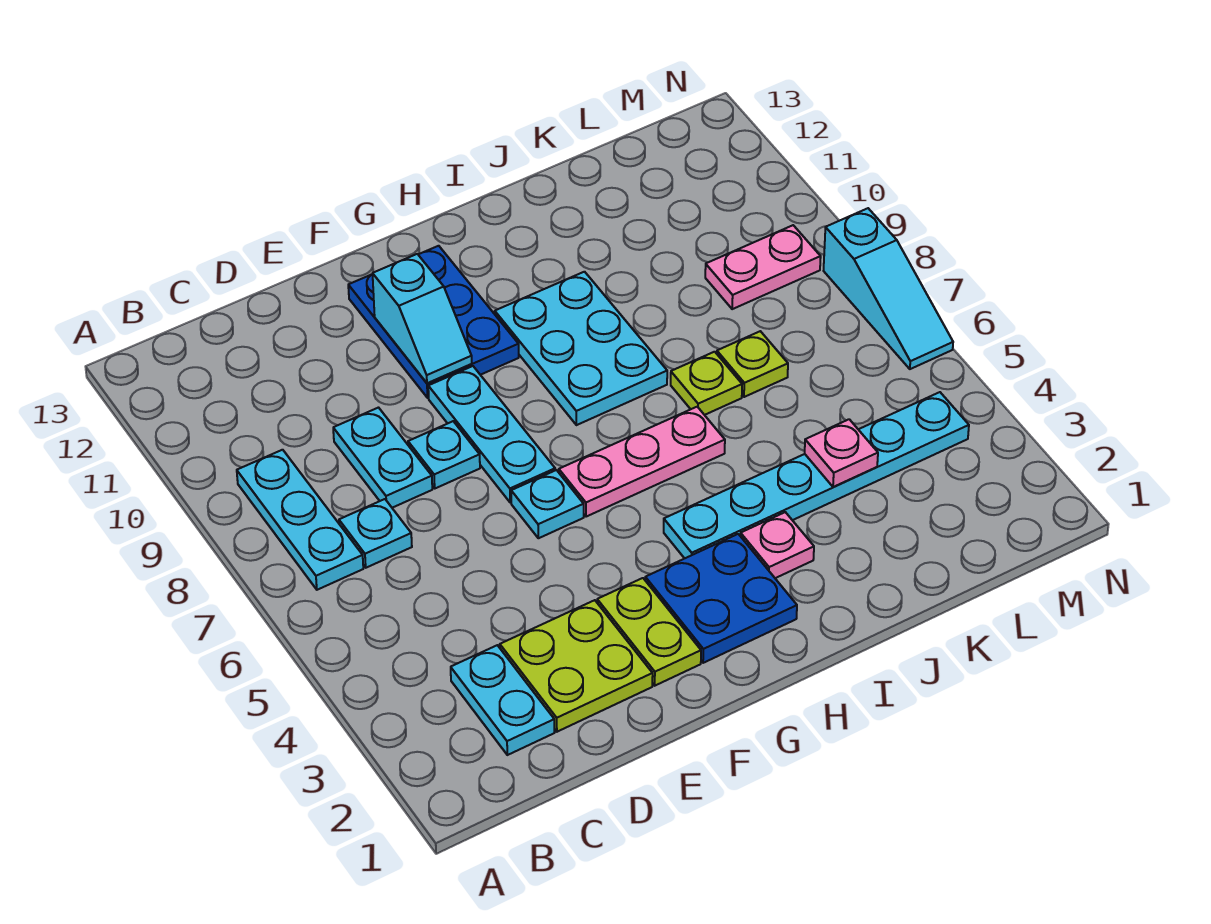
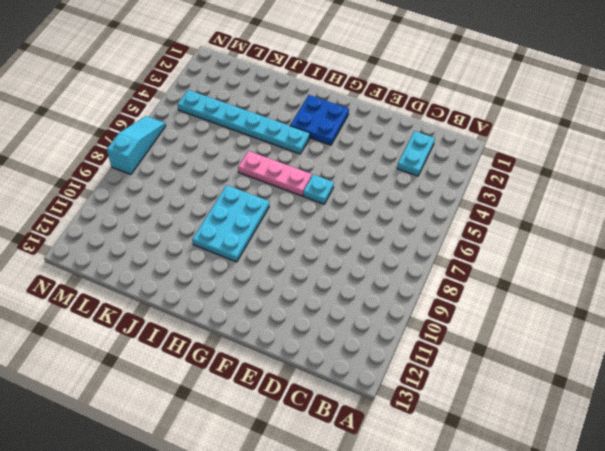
none -> cyan plate B7:B9 level 1
none -> cyan plate C7 level 1
none -> lime plate D2:E3 level 1

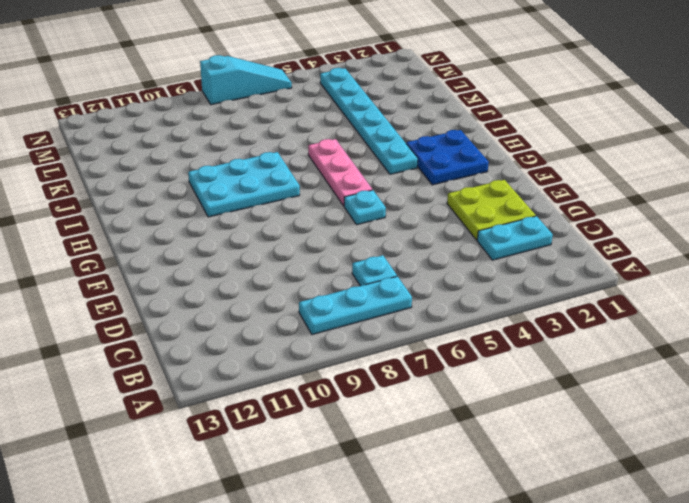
none -> cyan plate D8:D9 level 1
none -> cyan plate E8 level 1
none -> lime plate F2:F3 level 1

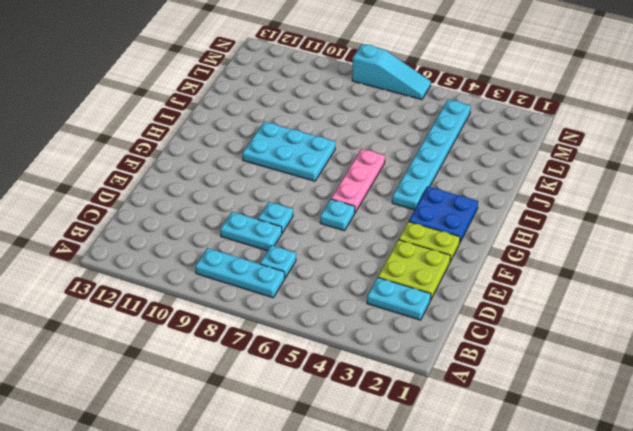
none -> cyan plate F7:F9 level 1
none -> blue plate F10:G12 level 1
none -> pink plate I3 level 1

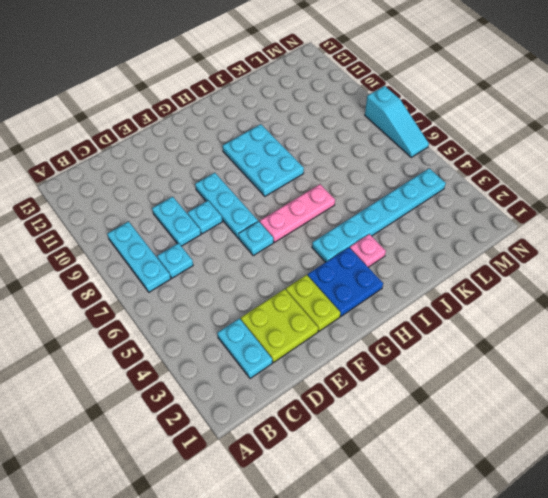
none -> blue plate F10:G12 level 1
none -> lime plate J7 level 1
none -> lime plate K7 level 1

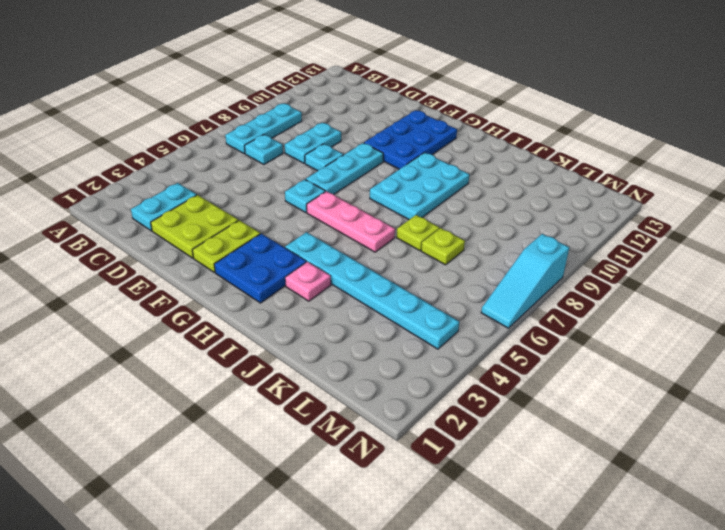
none -> pink plate L9:M9 level 1
none -> cyan slope F10:F11 level 2 top 11
none -> pink plate K4 level 2

